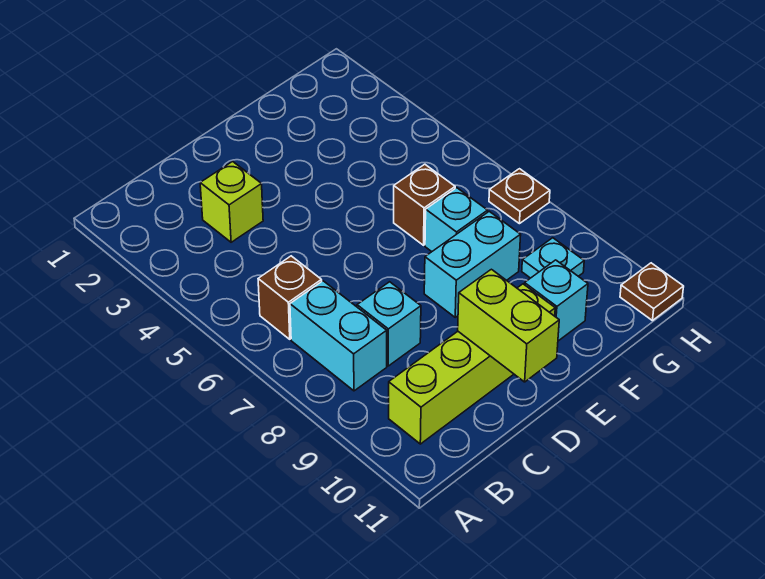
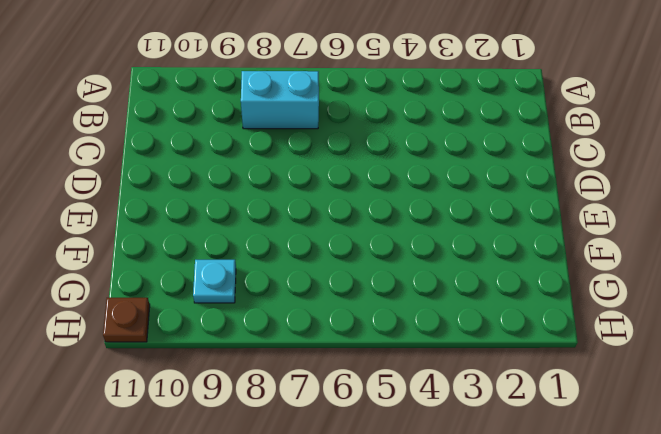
none -> brown brick B6 level 1
none -> lime brick B10:E10 level 1
none -> lime brick C3 level 1

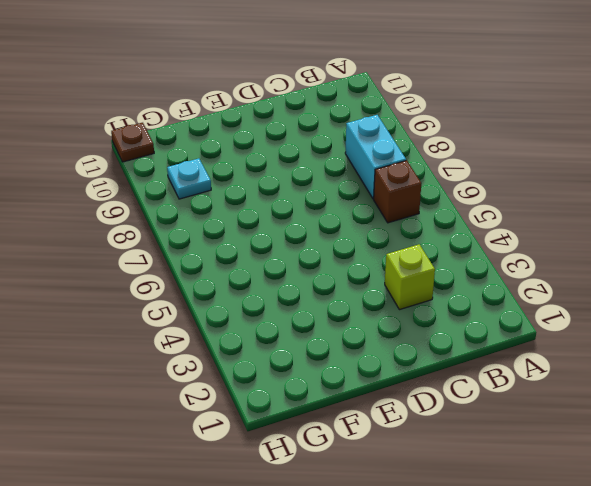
none -> lime brick B10:E10 level 1
none -> cyan brick C8 level 1
none -> cyan brick E8:F8 level 1

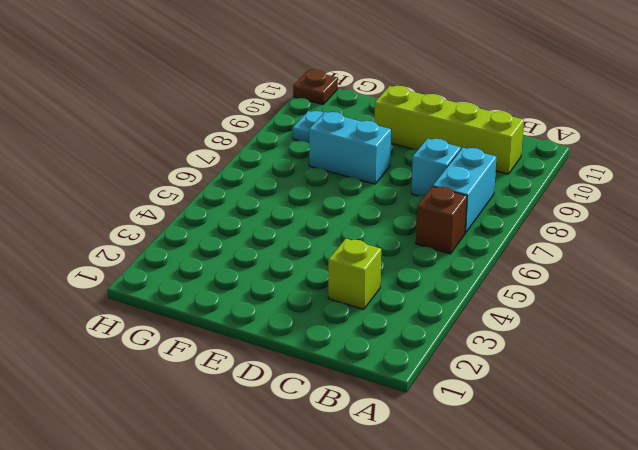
none -> brown brick F6 level 1
none -> cyan brick F7 level 1
none -> cyan brick F10 level 1

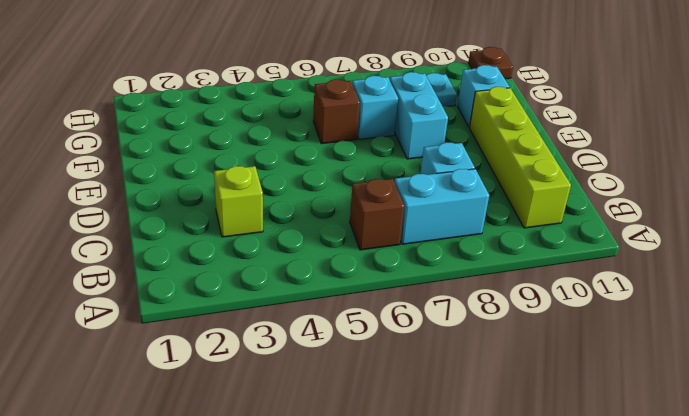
none -> brown plate H7 level 1
none -> lime brick D10:D11 level 2

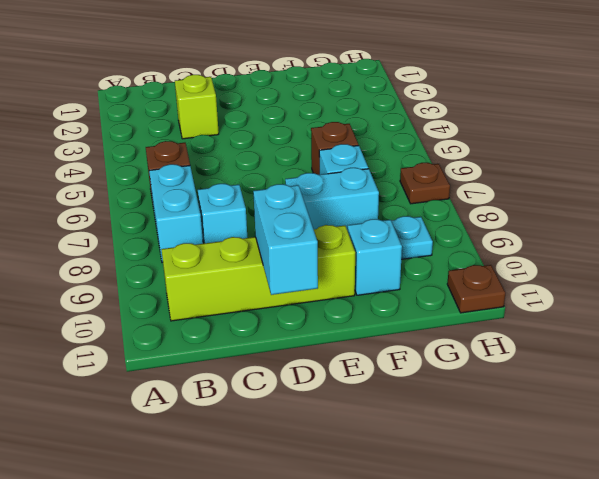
cyan brick D10:D11 level 2 -> lime brick D10:D11 level 2

